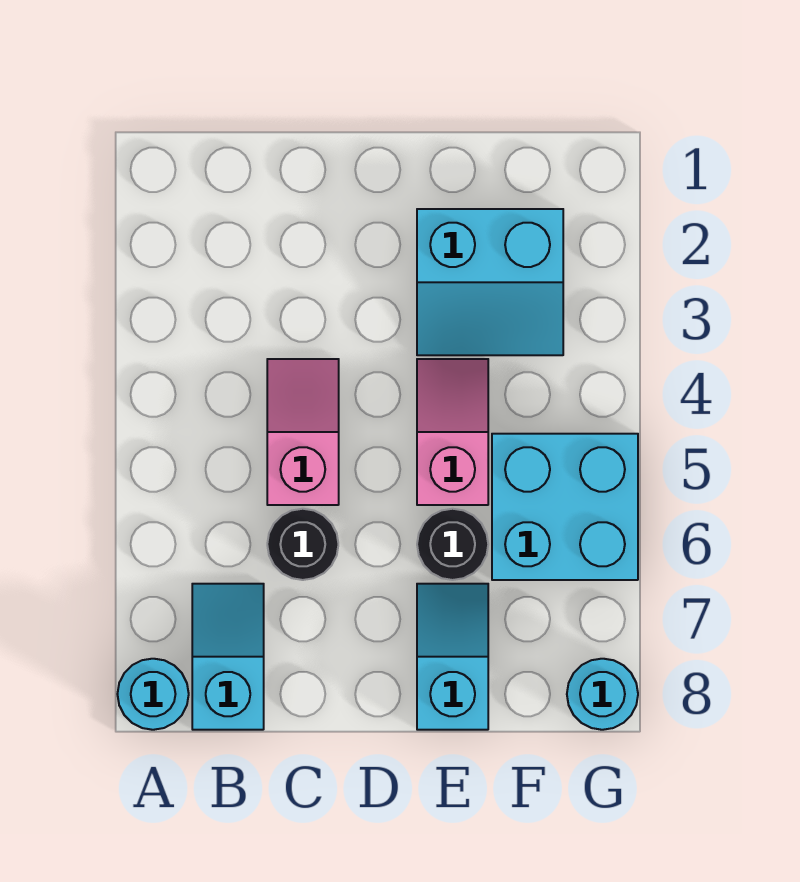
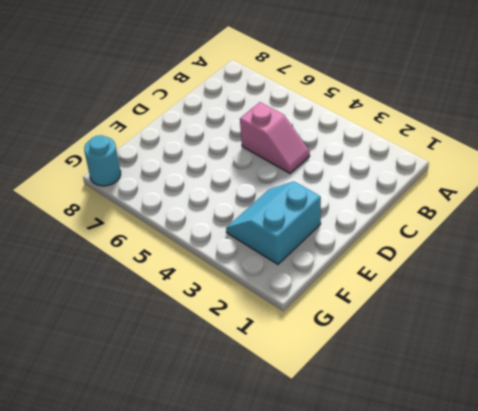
none -> cyan round brick A8 level 1
none -> cyan slope B7:B8 level 1 top 8

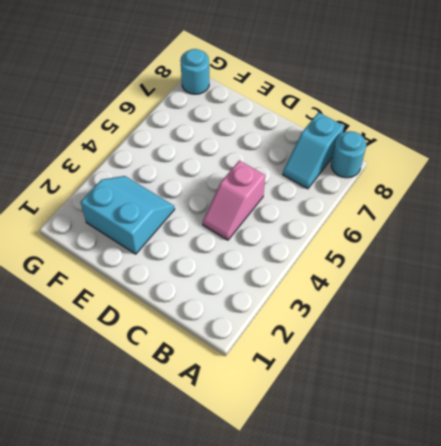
none -> black round brick C6 level 1
none -> pink slope E4:E5 level 1 top 5

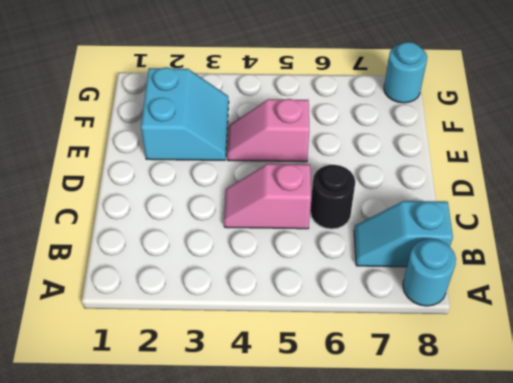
none -> black round brick E6 level 1
none -> cyan slope E7:E8 level 1 top 8

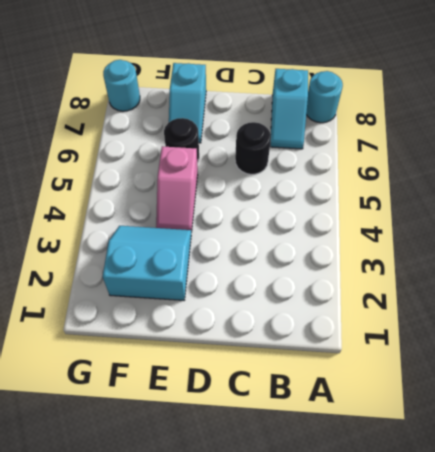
none -> pink slope C4:C5 level 1 top 5
none -> cyan brick F5:G6 level 1

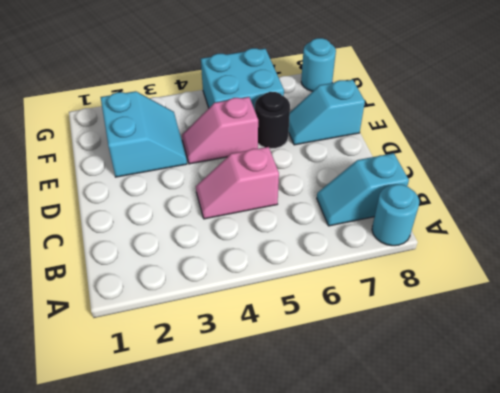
none -> black round brick C6 level 1

